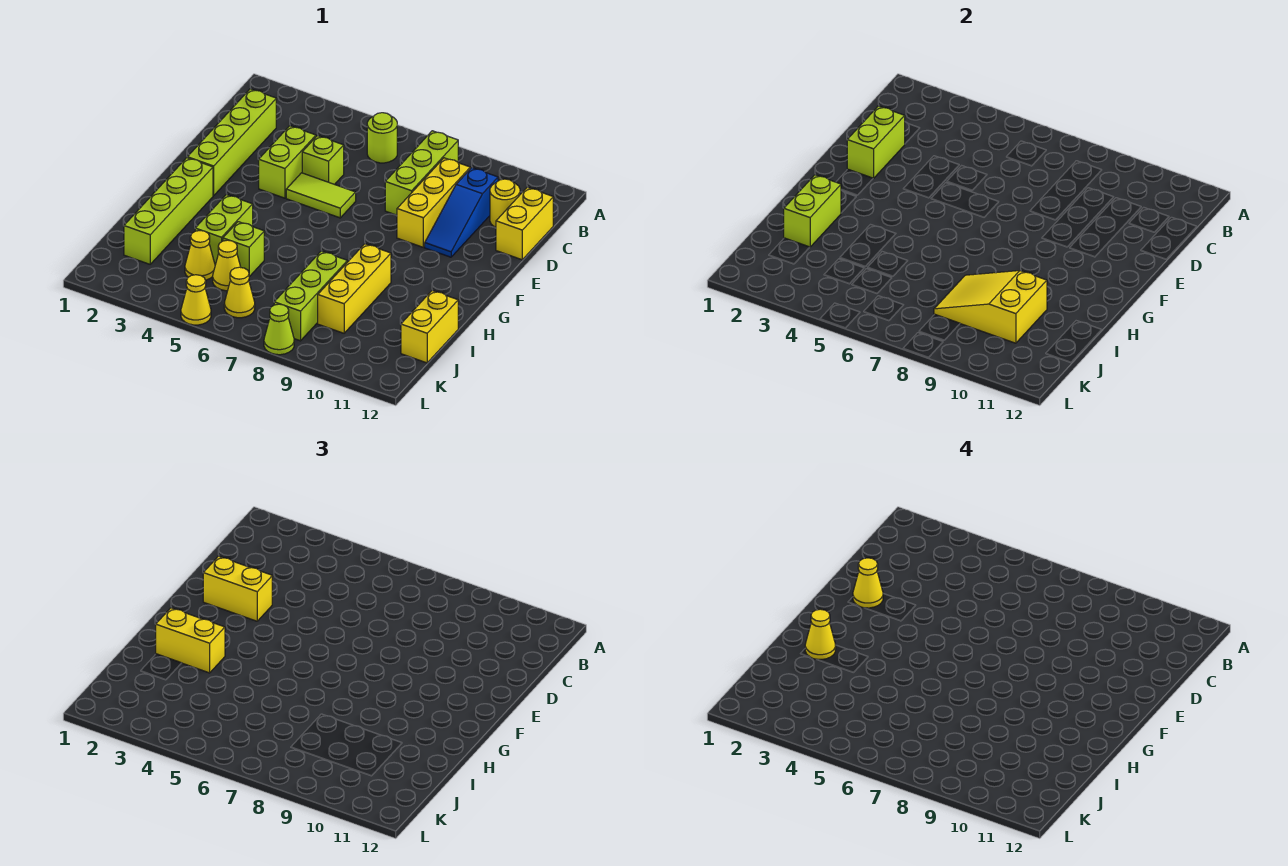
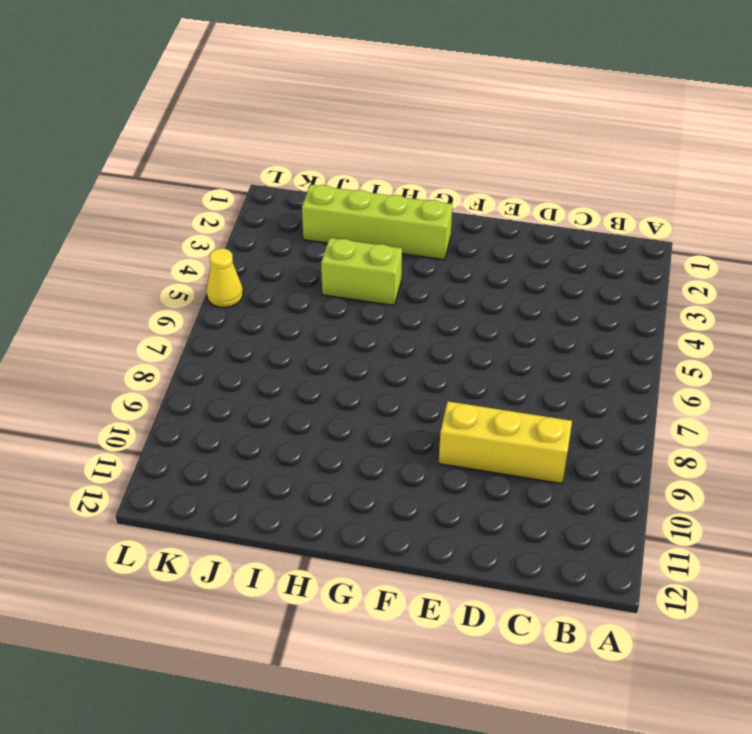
none -> lime round brick B6 level 1
none -> lime brick B8:D8 level 1
none -> lime brick C2:F2 level 1

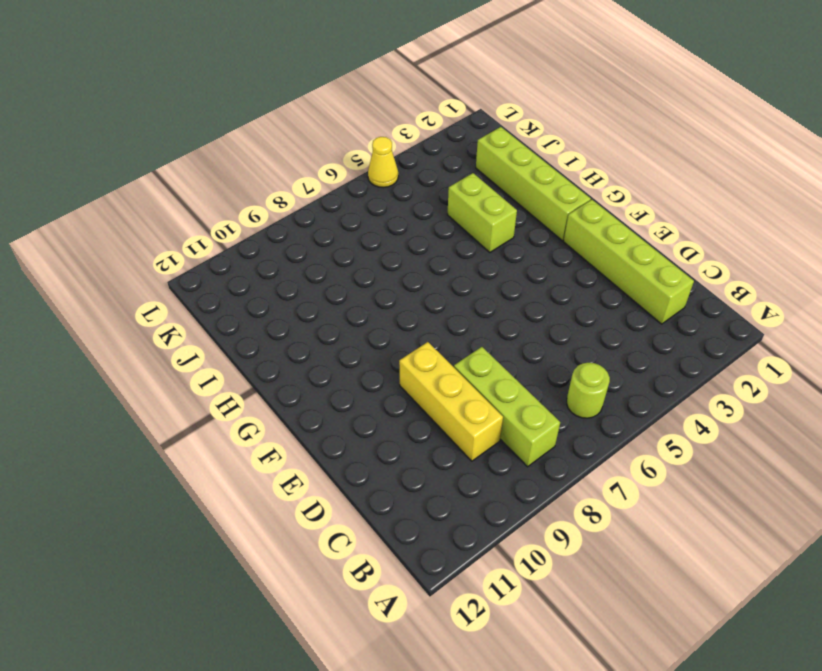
none -> blue slope C10:E10 level 1 top C
none -> yellow round brick C11 level 1
none -> yellow brick C12:D12 level 1

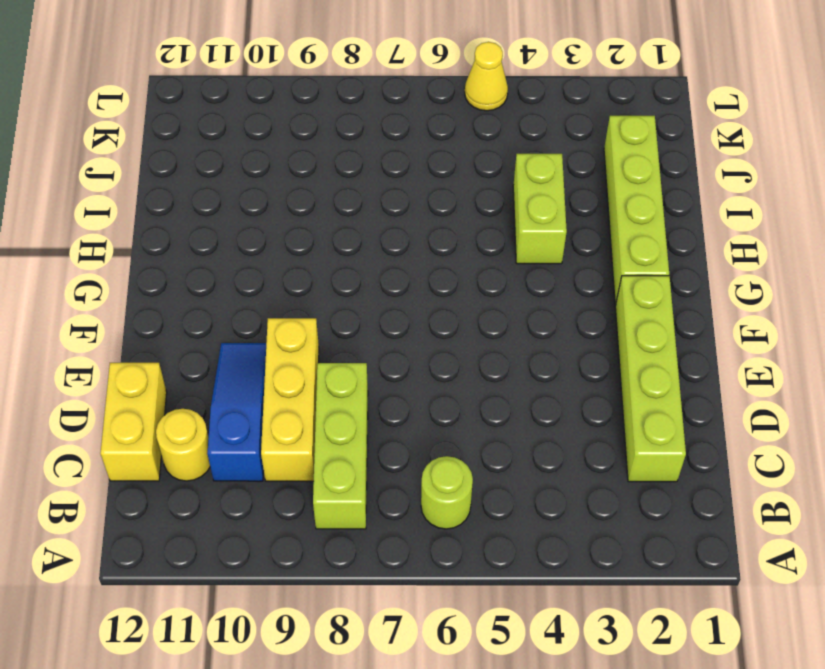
none -> lime brick D4:E4 level 1
none -> lime brick D5 level 1
none -> lime tile E5:E6 level 1

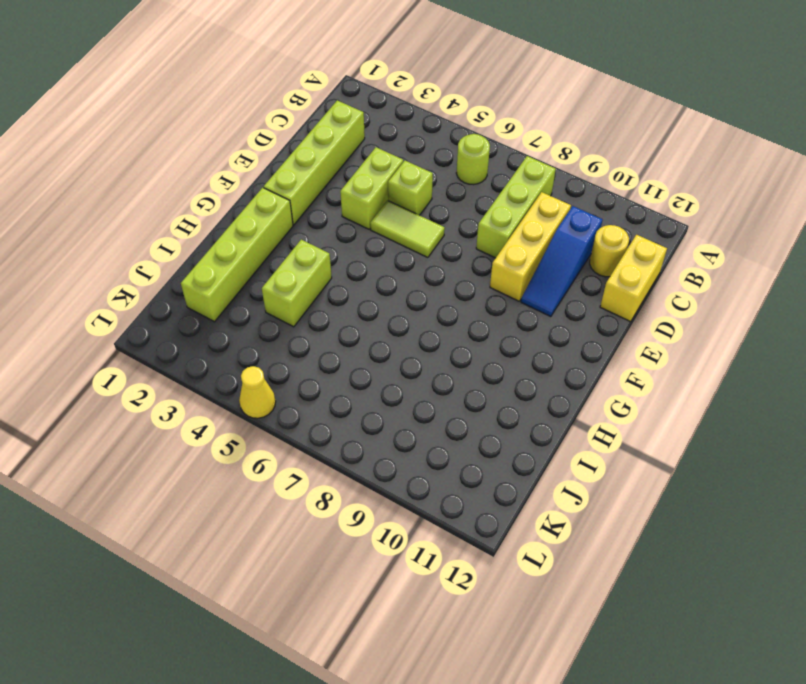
none -> yellow brick H9:J9 level 1
none -> lime brick I5 level 1
none -> lime brick I8:K8 level 1

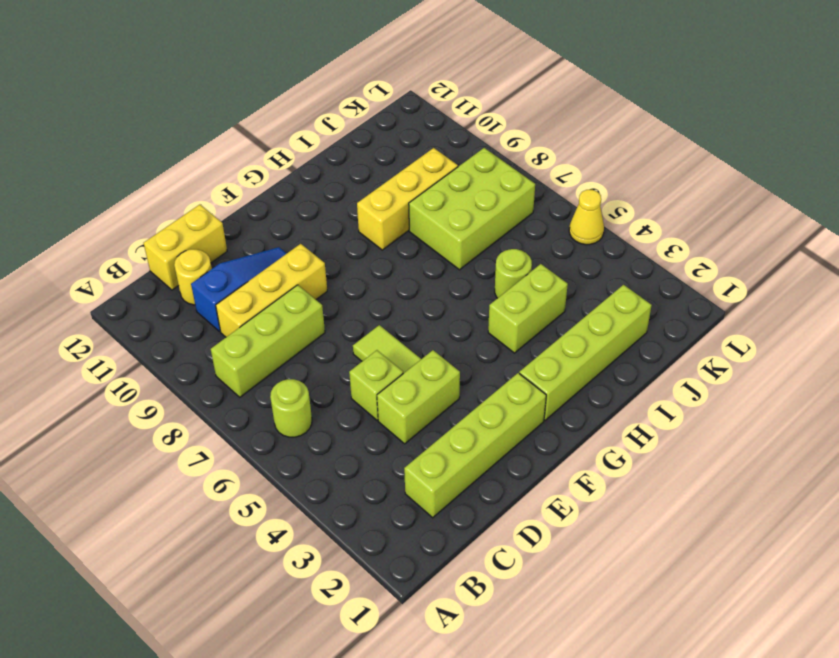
lime round brick I5 level 1 -> lime brick I5 level 1
lime brick I7:K8 level 1 -> lime brick I8:K8 level 1
none -> yellow brick I12:J12 level 1
none -> yellow cone J4 level 1
none -> yellow cone J5 level 1

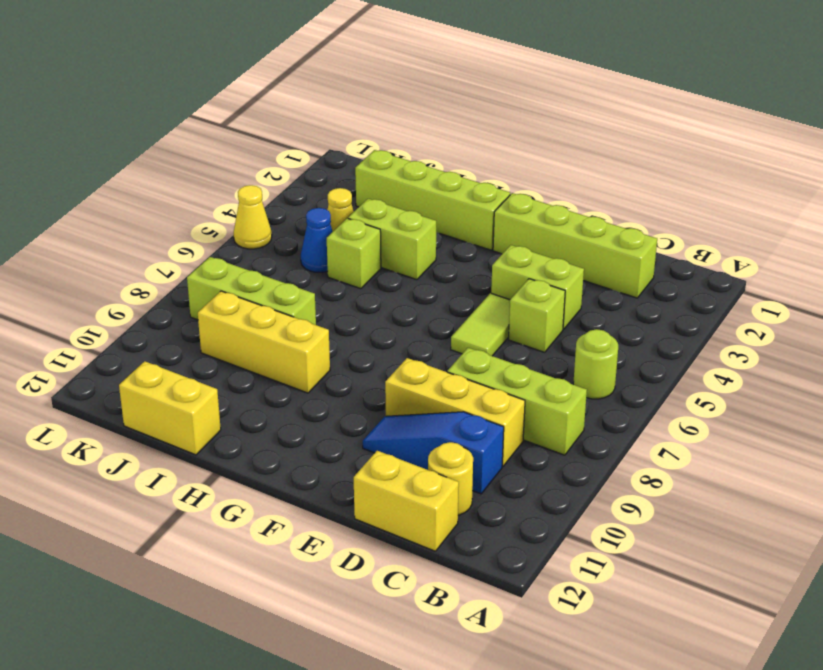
blue cone J5 level 1 -> yellow cone J5 level 1
none -> yellow cone K6 level 1
none -> lime cone L8 level 1
none -> lime brick D2:E2 level 2

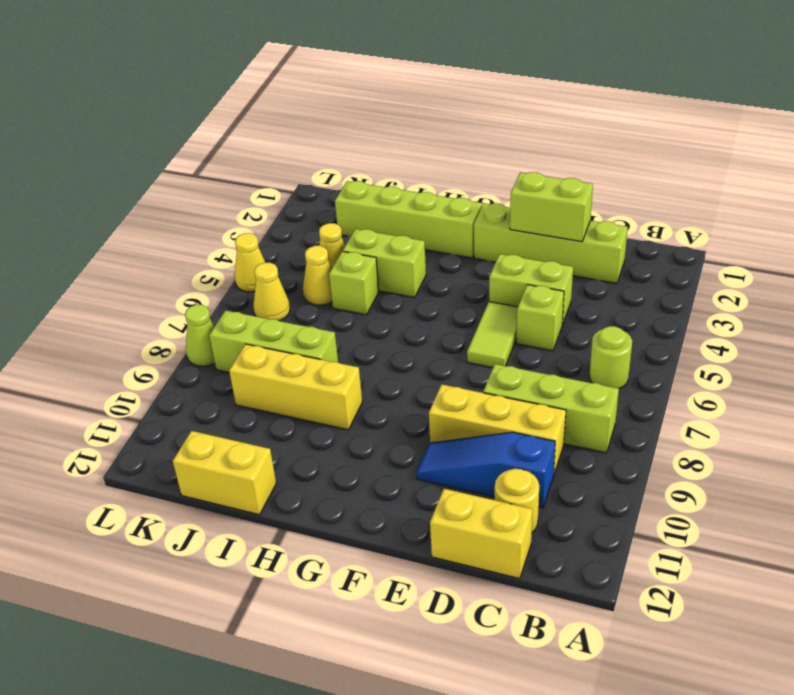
none -> lime brick H2:I2 level 2
none -> yellow slope I8:J10 level 2 top 10
none -> yellow brick E2:E3 level 3

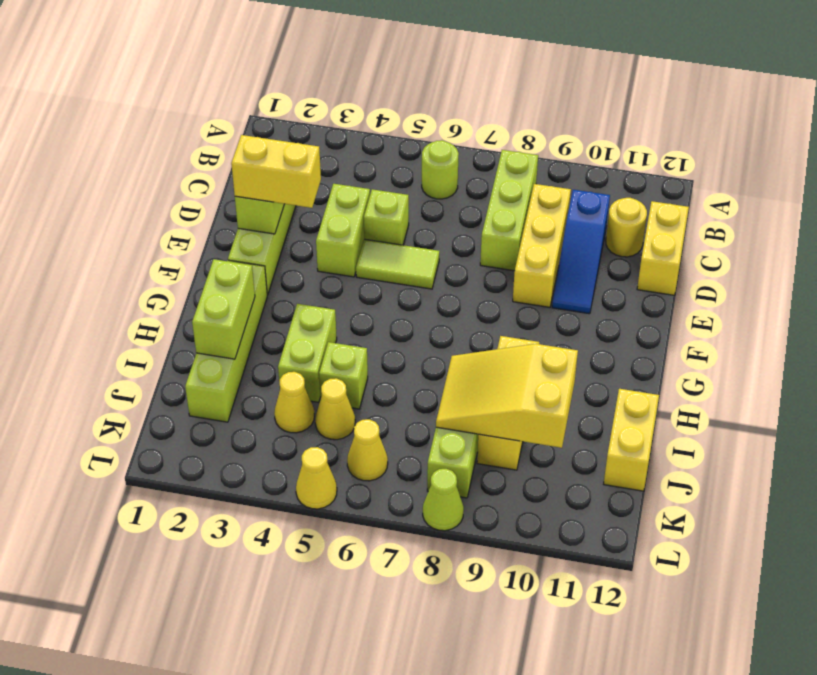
none -> yellow brick H2:H3 level 3
none -> yellow cone E2 level 4
none -> yellow cone H2 level 4

